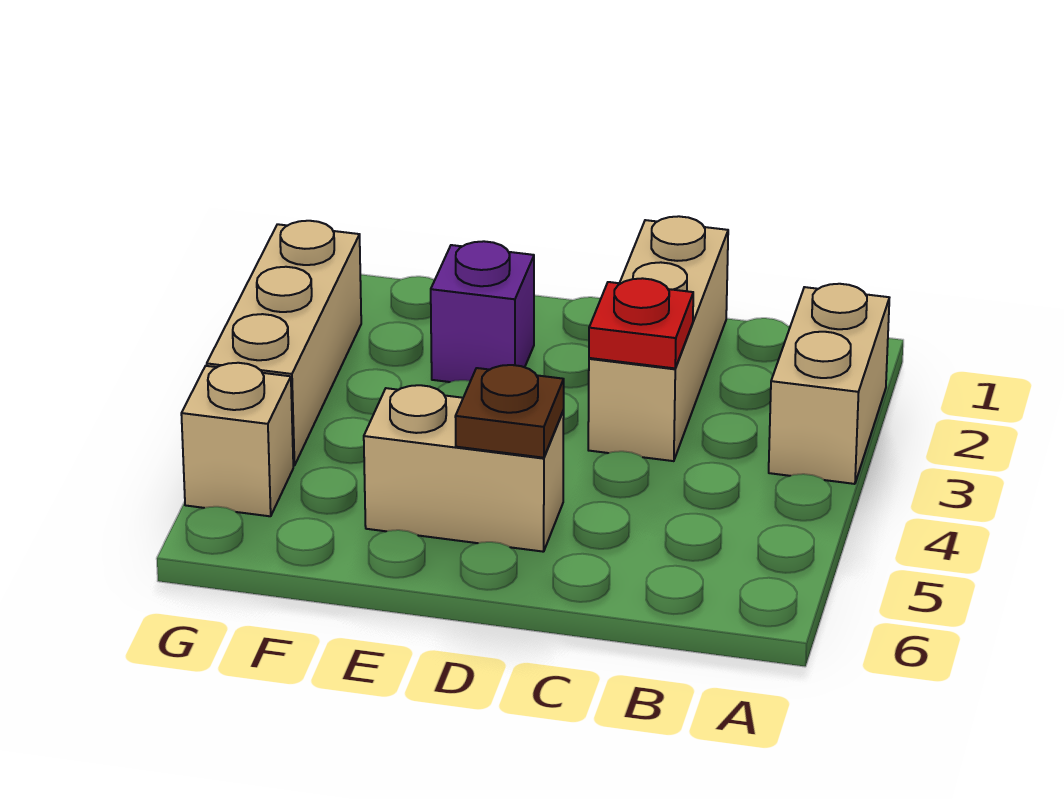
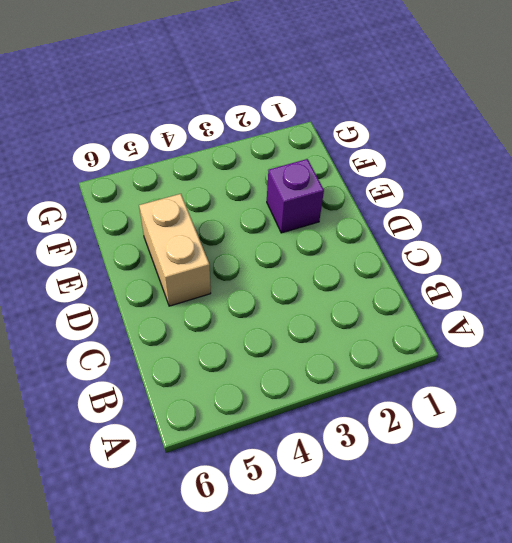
none -> tan brick A2:A3 level 1
none -> tan brick C1:C3 level 1

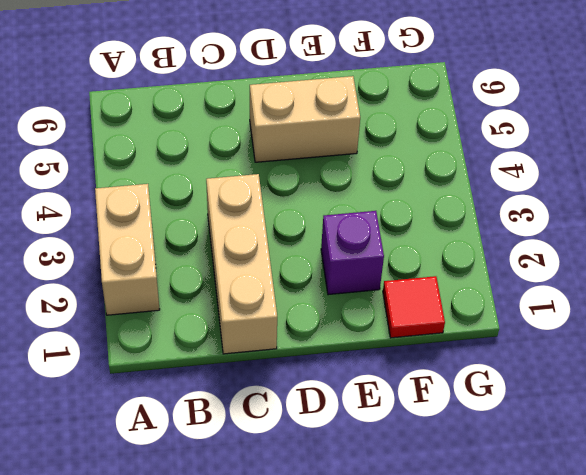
red tile F1 level 1 -> none
none -> tan brick G2:G4 level 1
none -> tan brick G5 level 1

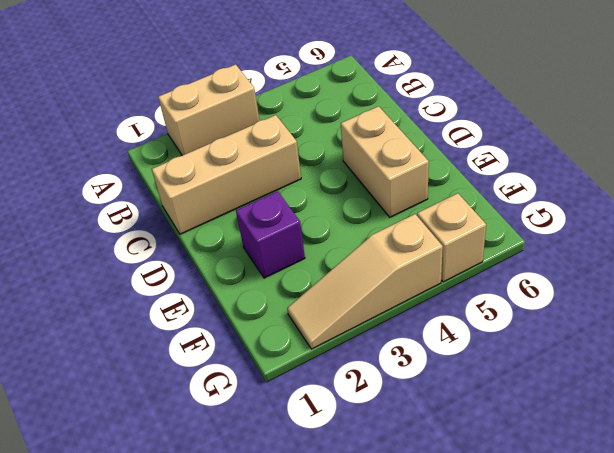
tan slope G2:G4 level 1 top 4 -> tan brick G2:G4 level 1
none -> red plate C3 level 2
none -> brown plate D5 level 2

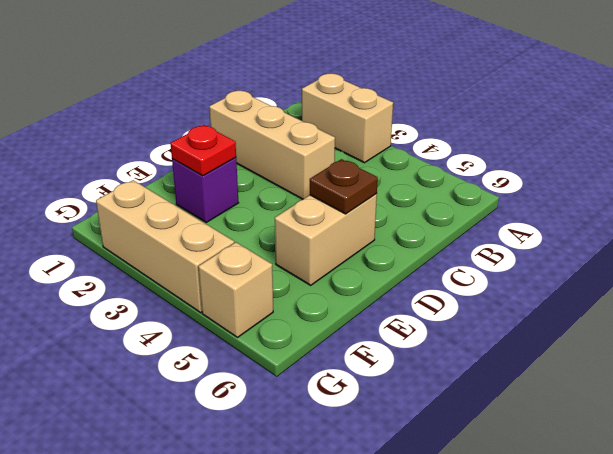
red plate E2 level 2 -> red plate C3 level 2

